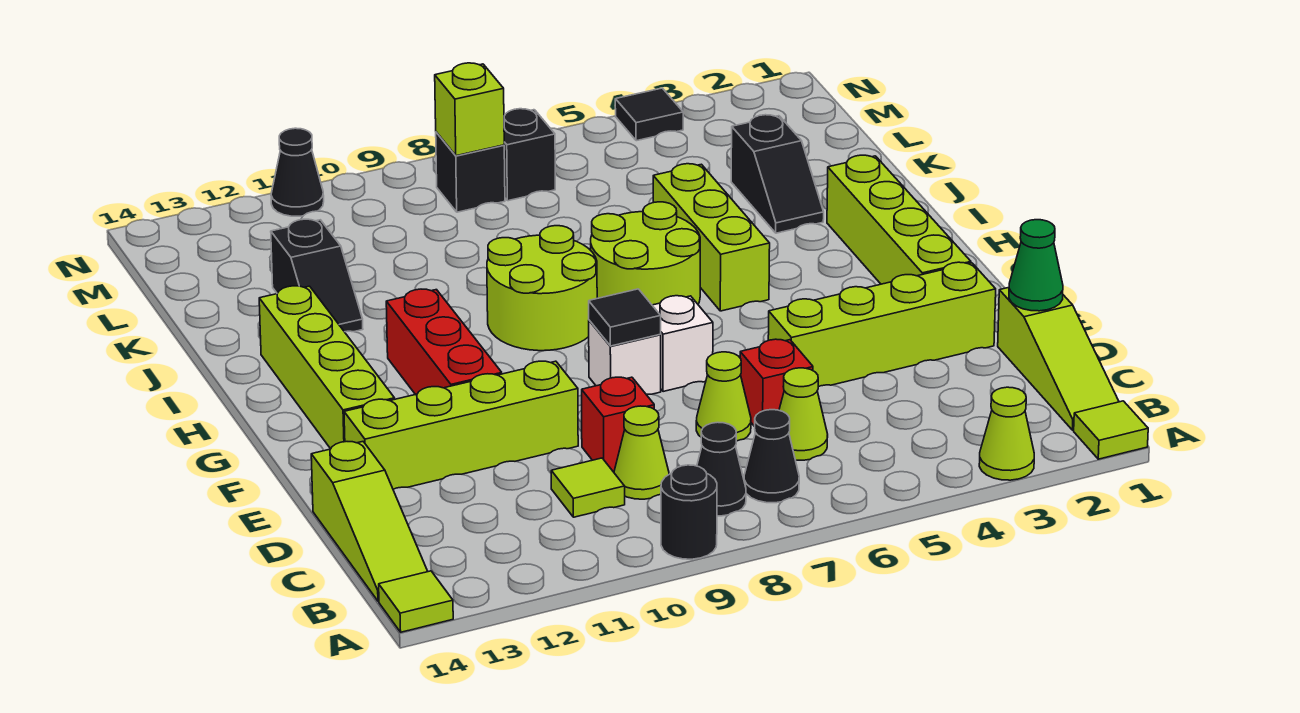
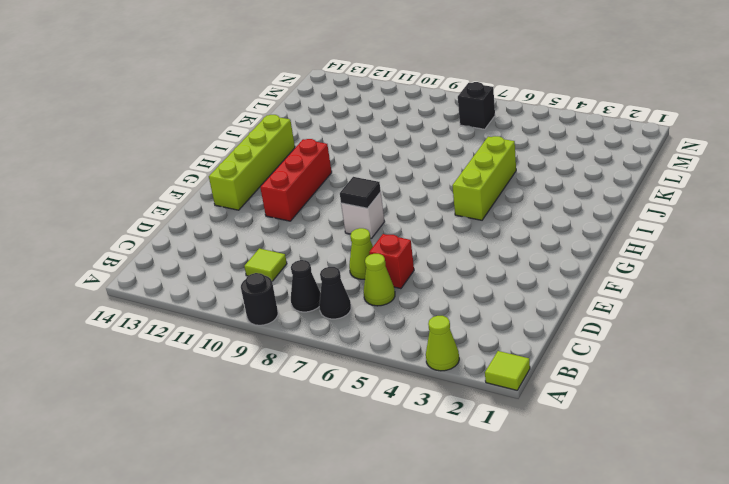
none -> lime tile A14 level 1
none -> lime slope B1:D1 level 1 top D
none -> lime slope B14:D14 level 1 top D
none -> lime cone C9 level 1

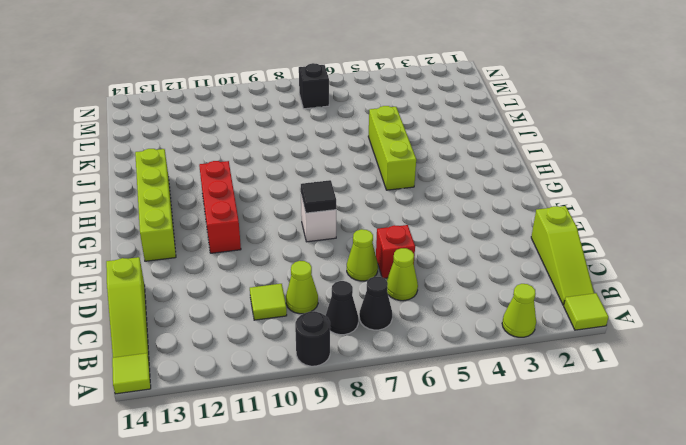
none -> red brick D9 level 1
none -> lime brick E2:E5 level 1
none -> lime brick E10:E13 level 1
none -> lime brick F2:I2 level 1

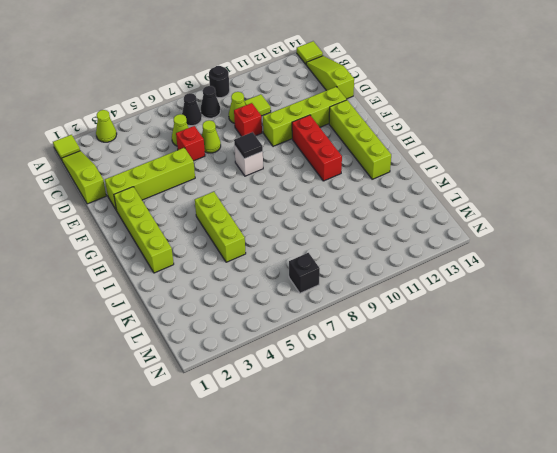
none -> white brick F7 level 1
none -> lime round brick H6:I7 level 1
none -> lime round brick H8:I9 level 1
none -> black slope J3:K3 level 1 top K

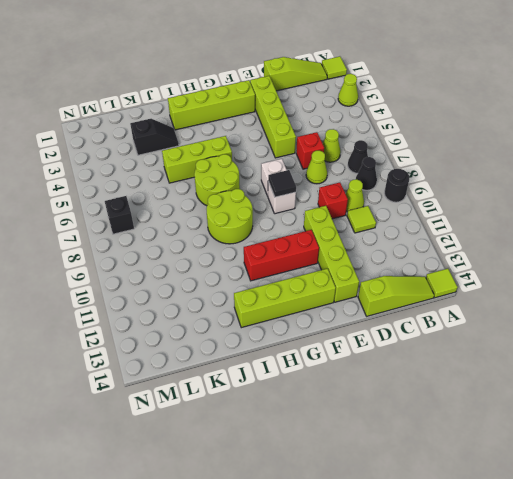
none -> black slope J12:K12 level 1 top K
none -> black brick M8 level 1
none -> black tile N4 level 1
none -> black cone N11 level 1

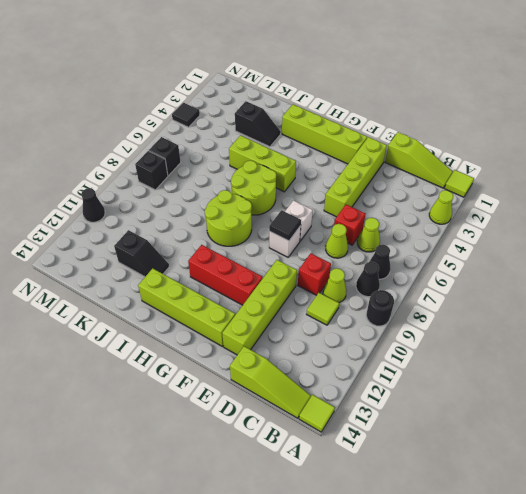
none -> green cone D1 level 2
none -> lime brick M8 level 2

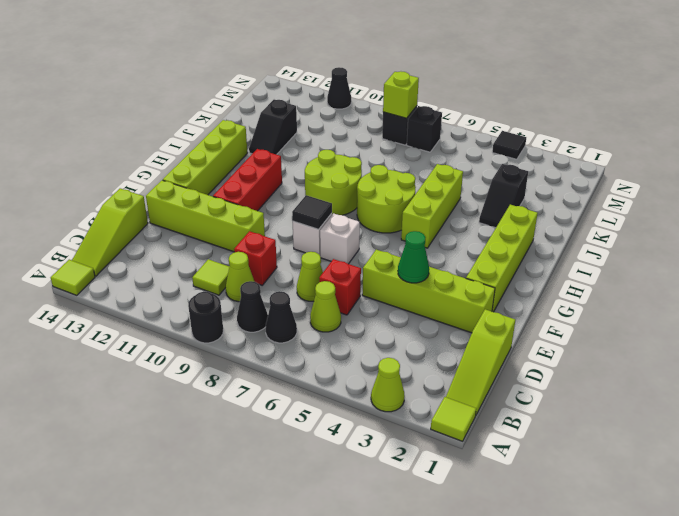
green cone E4 level 2 -> green cone D1 level 2

